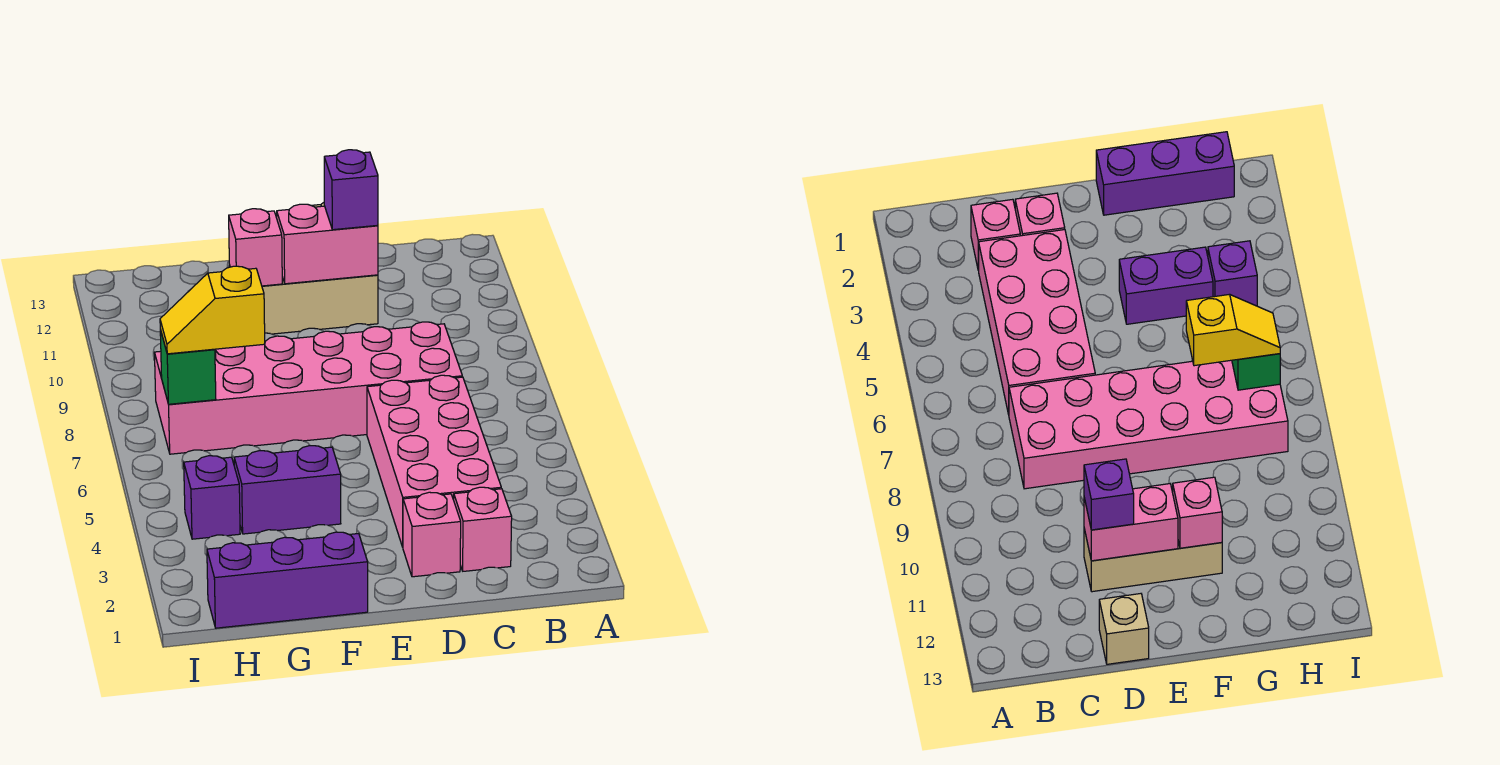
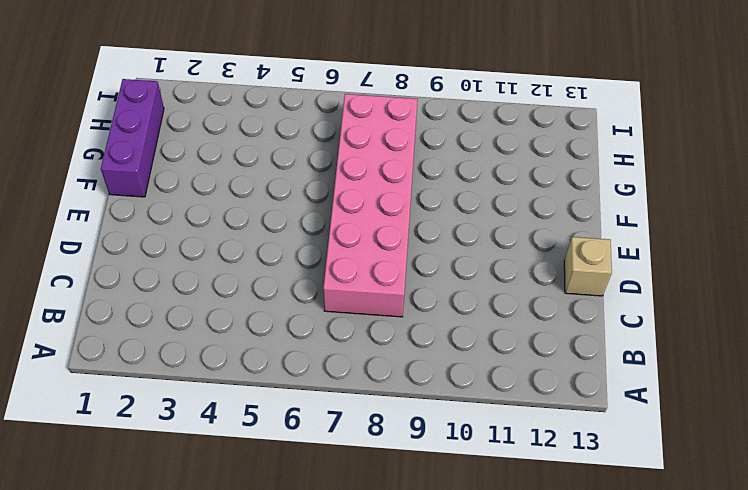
none -> pink brick C2 level 1
none -> pink brick C3:D6 level 1
none -> pink brick D2 level 1

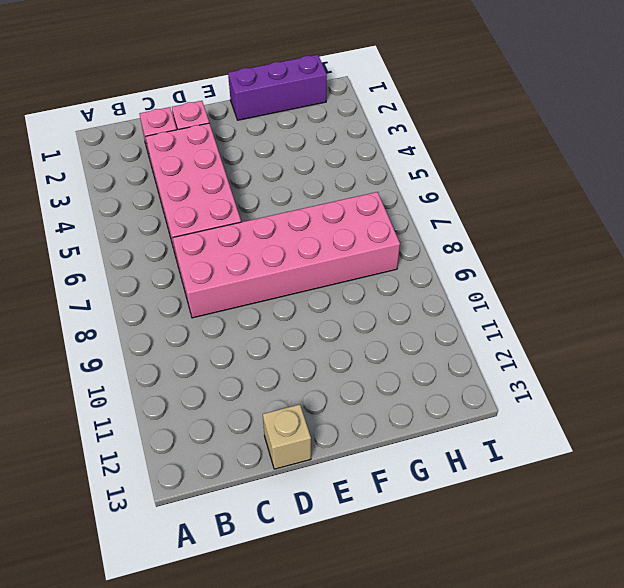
none -> tan brick D11:F11 level 1
none -> purple brick F4:G4 level 1
none -> purple brick H4 level 1

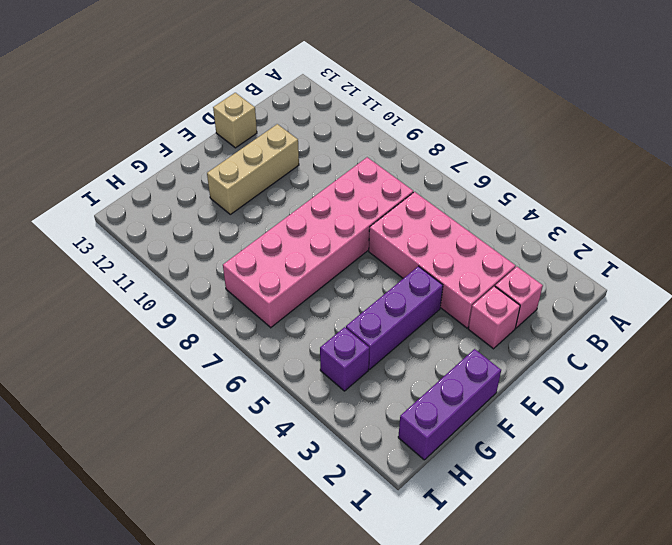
purple brick E4:G4 level 1 -> purple brick F4:G4 level 1
none -> pink brick D11:E11 level 2
none -> pink brick F11 level 2
none -> green brick H7 level 2

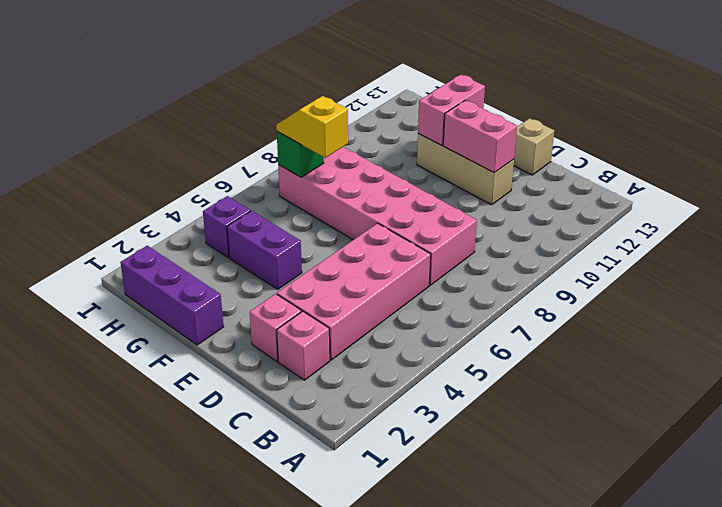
pink brick F11:F12 level 2 -> pink brick F11 level 2
none -> purple brick D11 level 3

